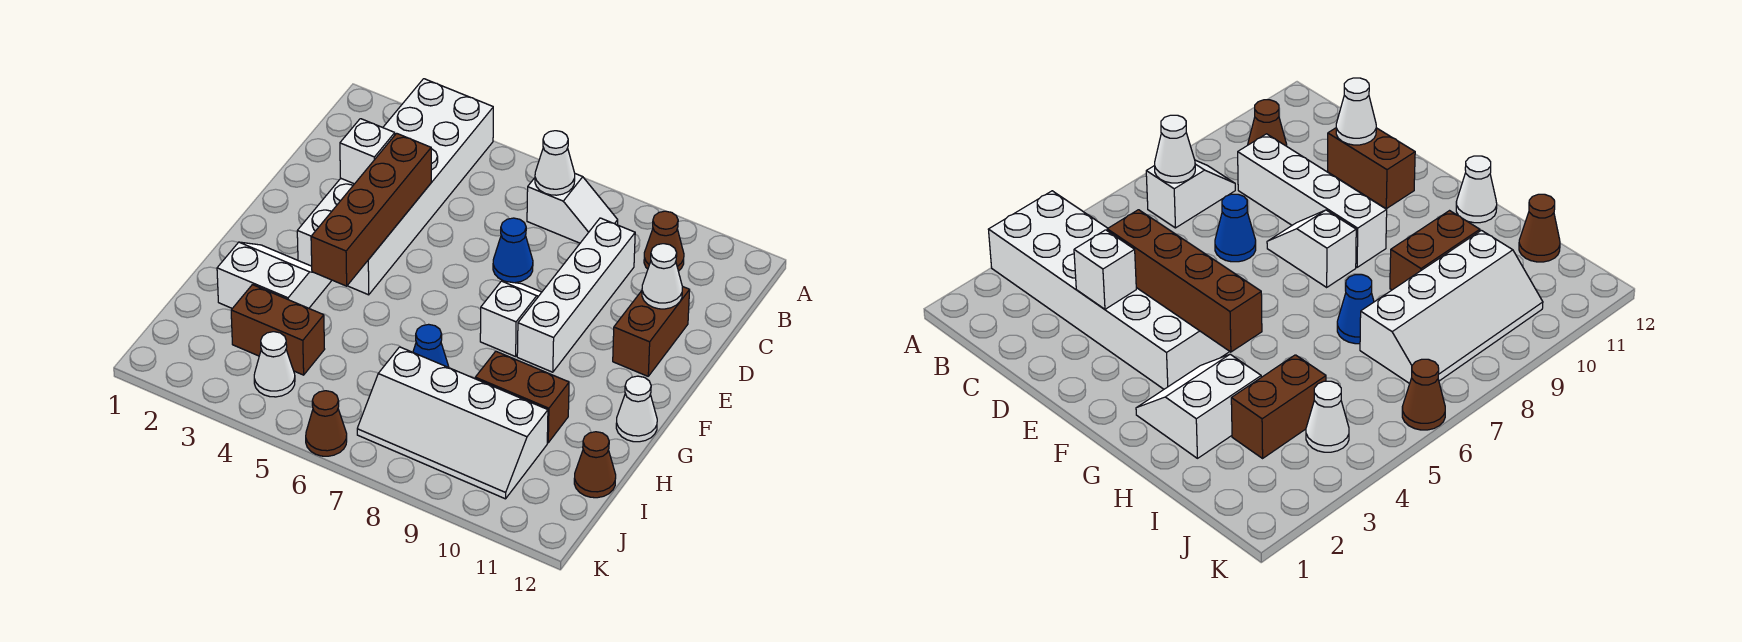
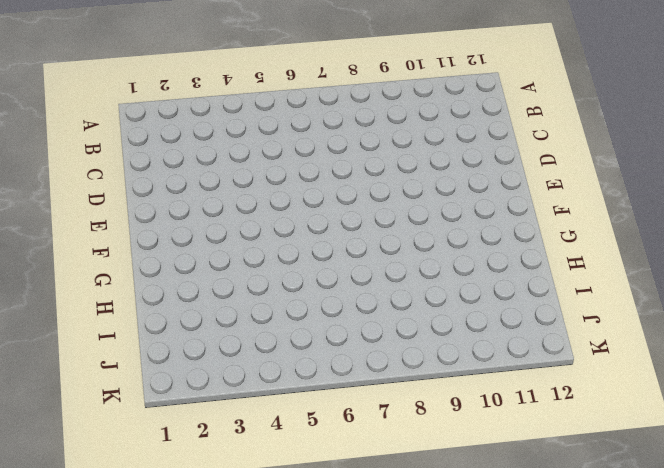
none -> white brick A3:F4 level 1
none -> white slope B7:B8 level 1 top 7
none -> brown cone B10 level 1

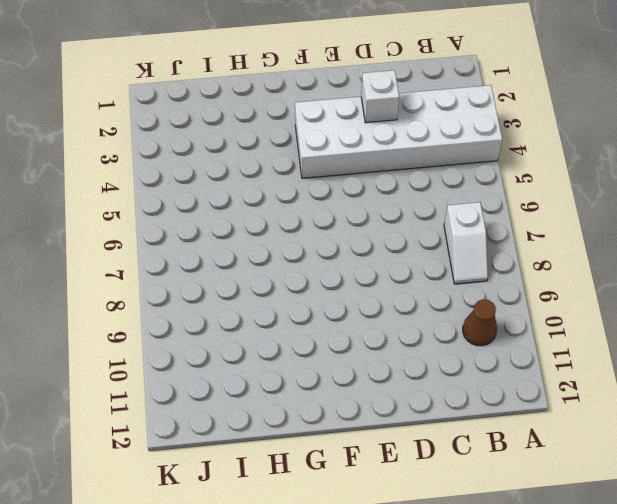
none -> white brick C9:F9 level 1
none -> blue cone D7 level 1
none -> brown brick D11:E11 level 1

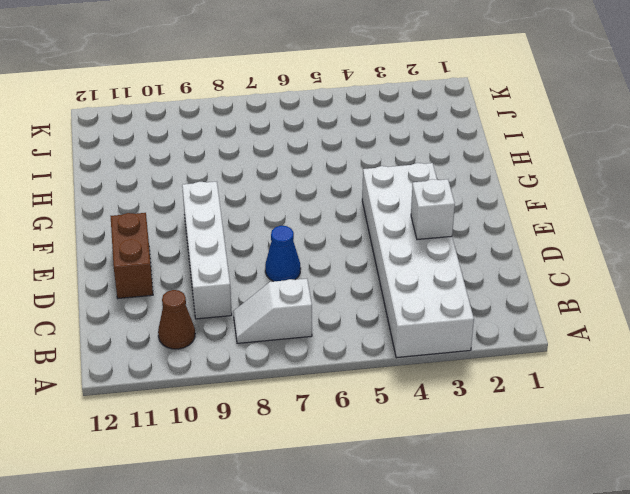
none -> white slope E8:F8 level 1 top F
none -> white slope G2:H3 level 1 top H
none -> white cone G12 level 1

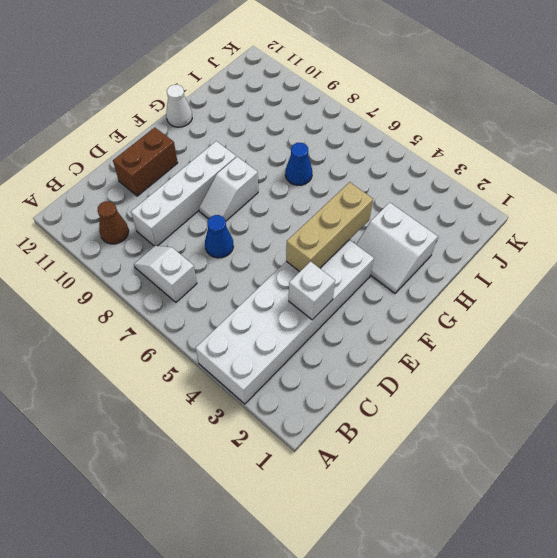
tan brick E4:G4 level 2 -> brown brick D4:G4 level 2
none -> brown brick H9:H10 level 1
none -> brown brick I3:I4 level 1
none -> white slope I7:J10 level 1 top I

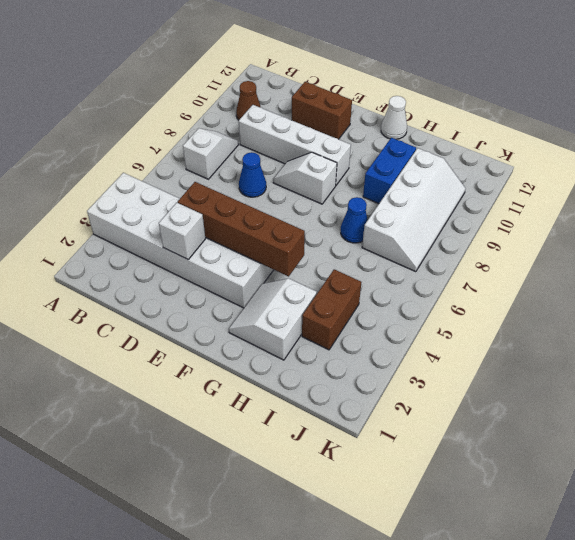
blue brick H9:H10 level 1 -> brown brick H9:H10 level 1
none -> brown cone I12 level 1
none -> white cone J4 level 1
none -> brown cone K6 level 1

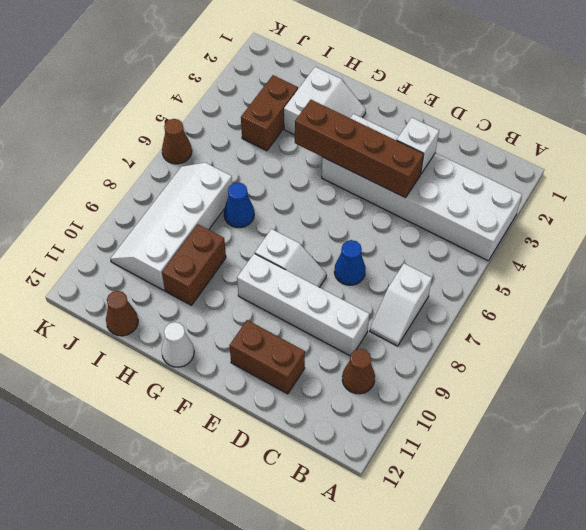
none -> white cone J4 level 1
none -> white cone B7 level 2
none -> white cone D11 level 2

